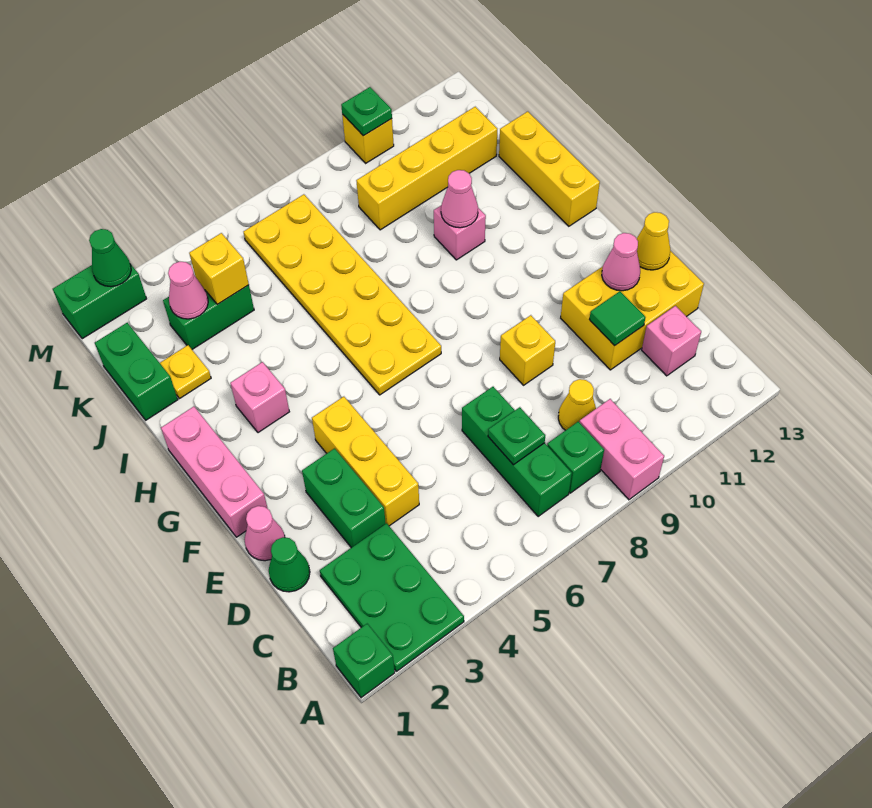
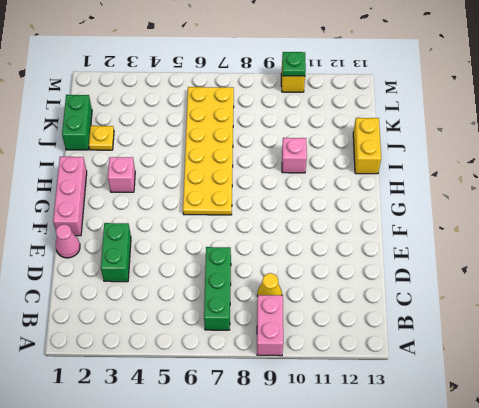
yellow brick I13:J13 level 1 -> yellow brick H13:J13 level 1
none -> green brick A1 level 1
none -> green plate A2:C3 level 1
none -> green brick B8 level 1
none -> pink brick C12 level 1

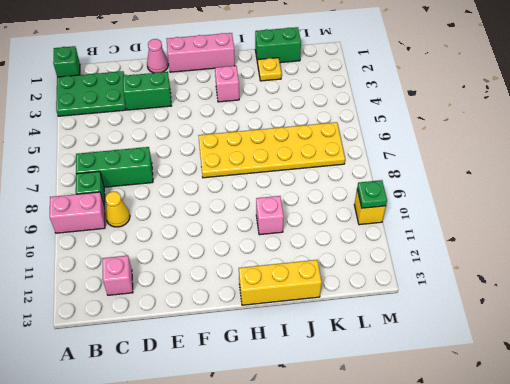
none -> green cone D1 level 1
none -> yellow brick D4:F4 level 1
none -> yellow brick D11:E13 level 1
none -> yellow brick E9 level 1

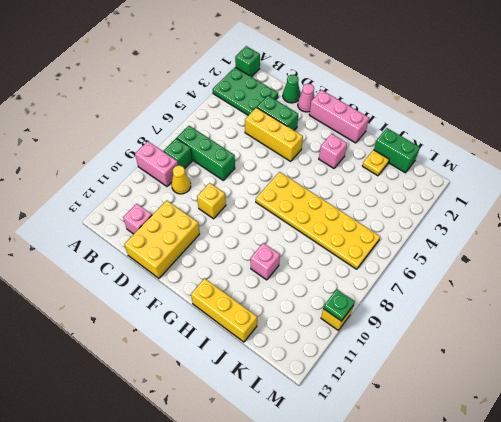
none -> green brick K3:K4 level 1
none -> yellow brick K9:K12 level 1
none -> green brick M1:M2 level 1
none -> green plate C7 level 2

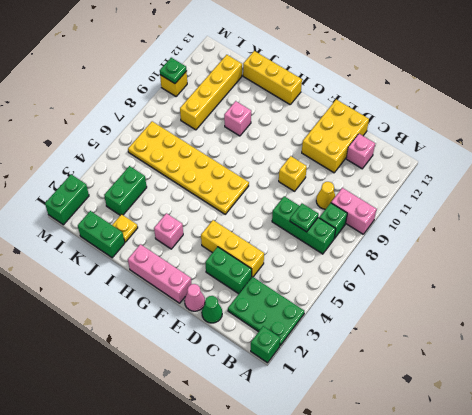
none -> green tile D11 level 2
none -> pink cone E12 level 2
none -> yellow cone E13 level 2
none -> pink cone I10 level 2

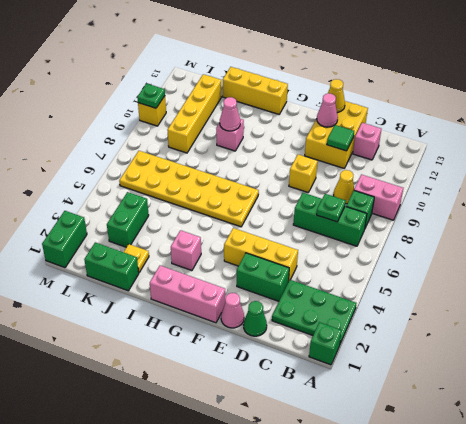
none -> pink cone K3 level 2
none -> yellow brick K4 level 2
none -> green cone M2 level 2

